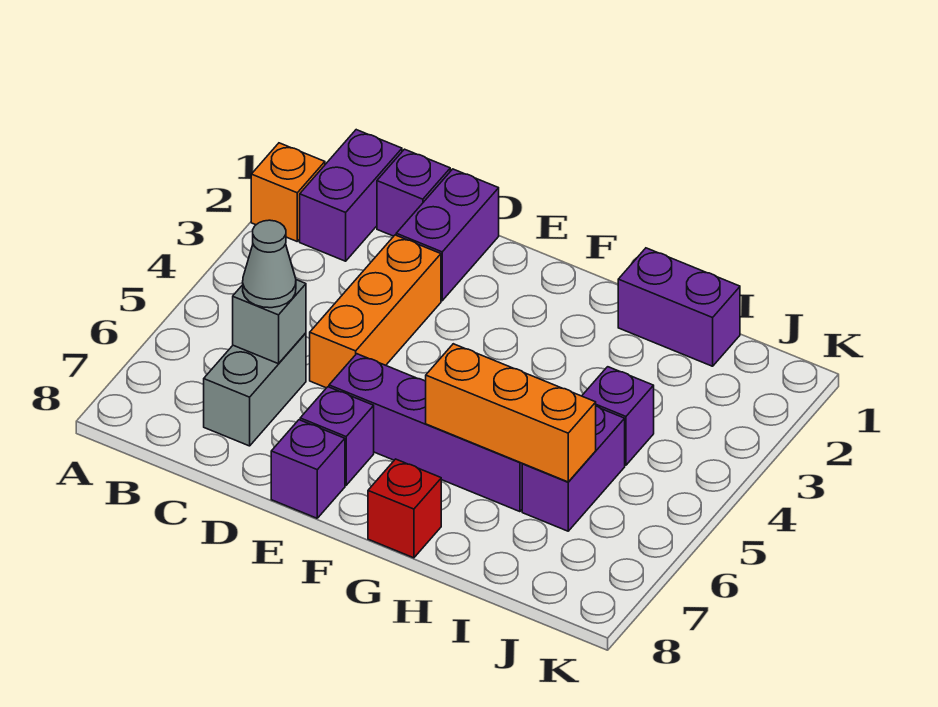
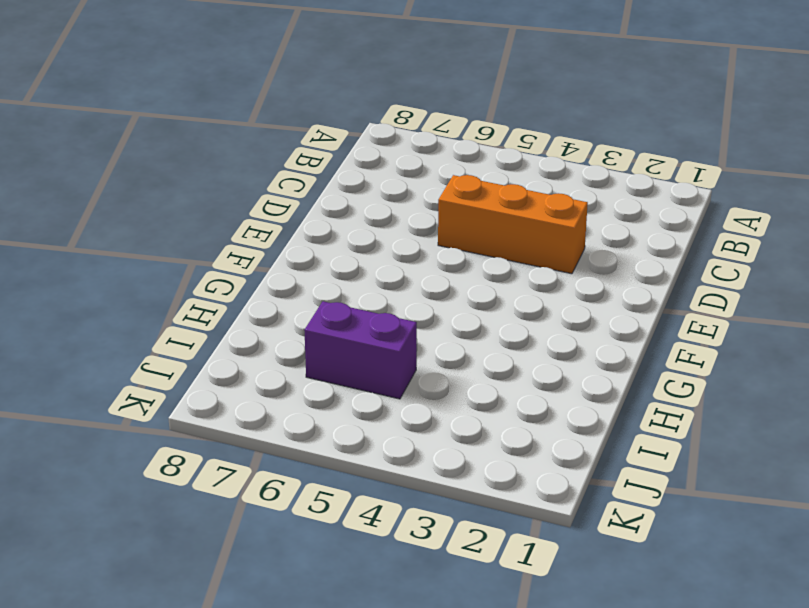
none -> orange brick A2 level 1
none -> purple brick B1:B2 level 1
none -> purple brick C1 level 1

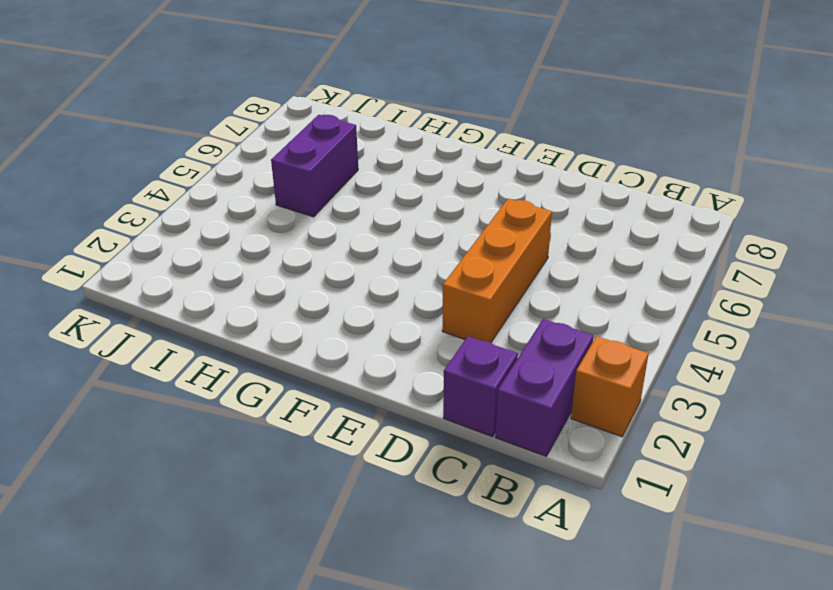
none -> grey brick C6:C7 level 1
none -> purple brick D1:D2 level 1
none -> purple brick E6:H6 level 1

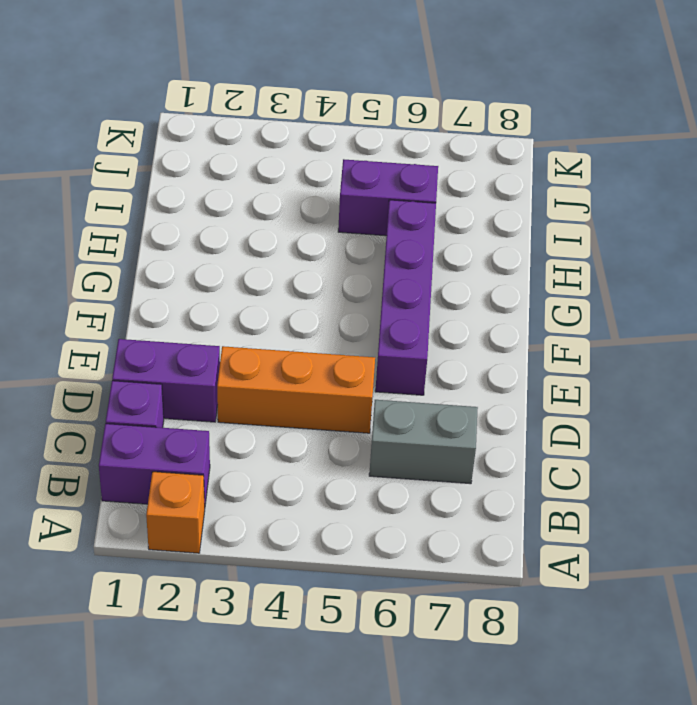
none -> purple brick E7 level 1
none -> purple brick E8 level 1
none -> red brick G8 level 1

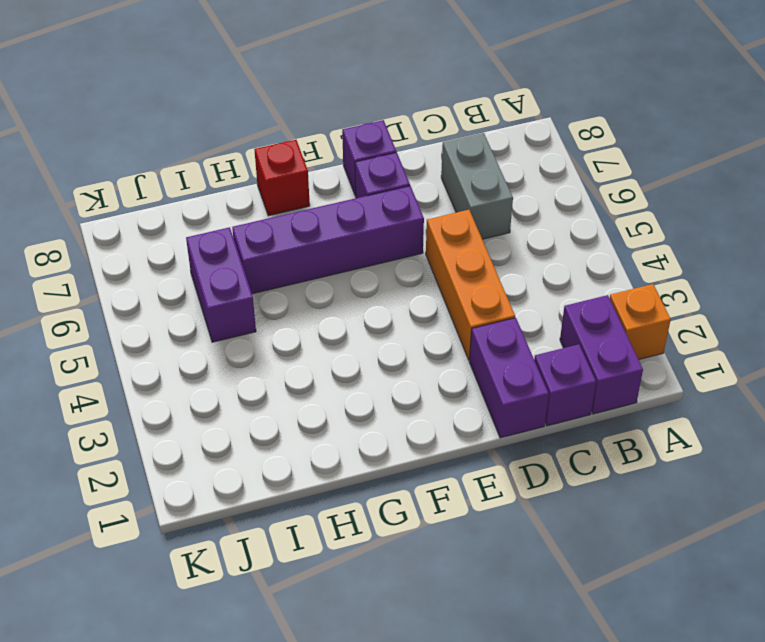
none -> purple brick H1:I1 level 1
none -> purple brick I4 level 1
none -> grey brick C6 level 2

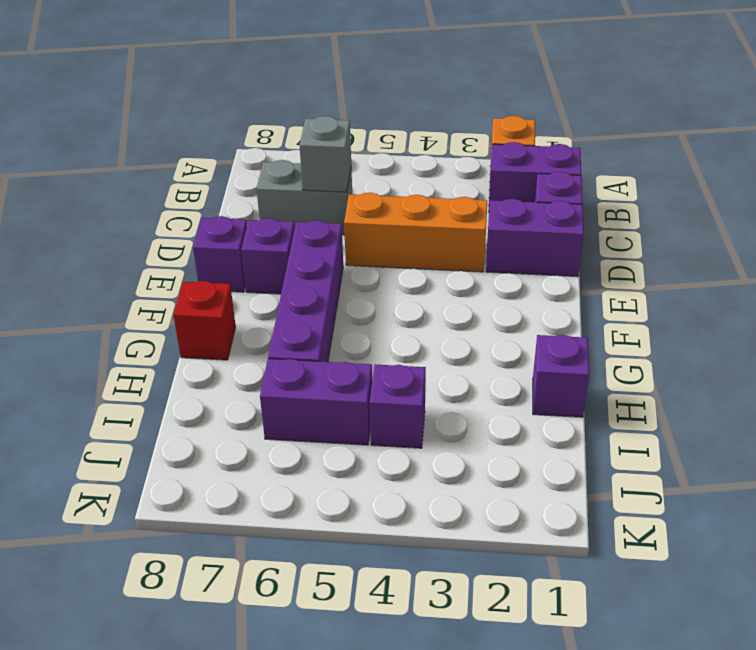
purple brick H1 level 1 -> purple brick H1:I1 level 1
none -> orange brick G6:I6 level 2
none -> grey cone C6 level 3

